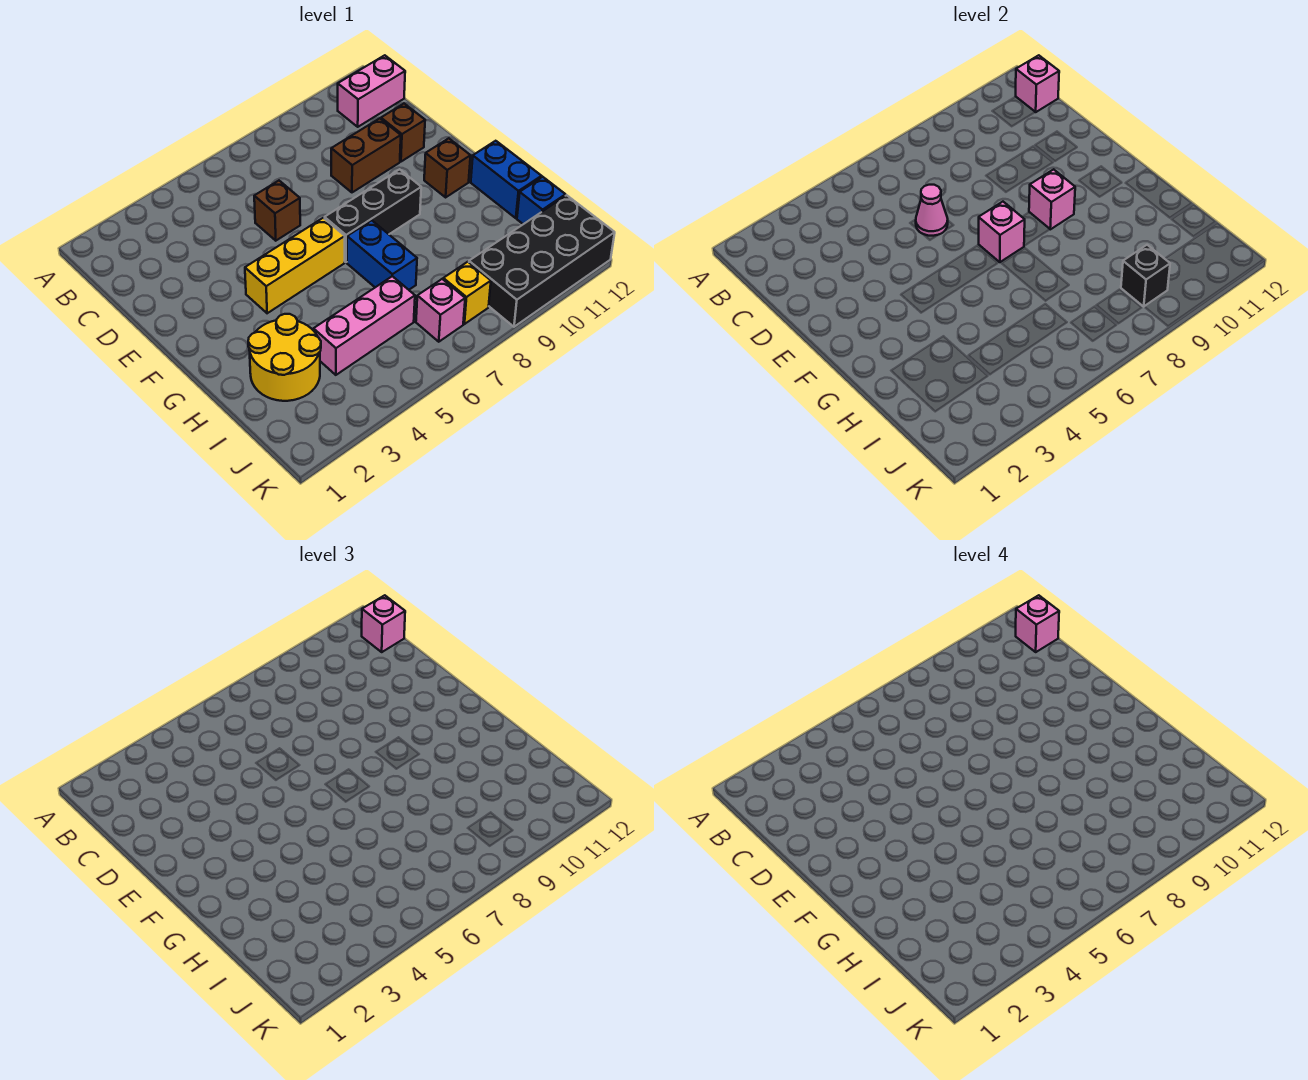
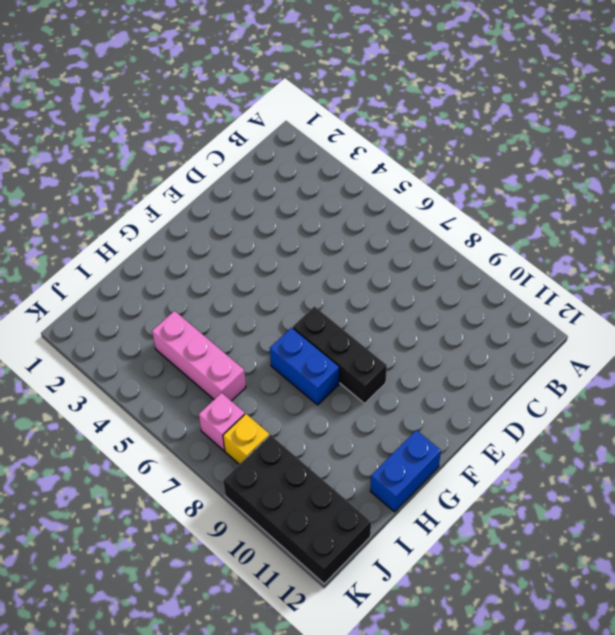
blue brick G7:G8 level 1 -> blue brick G7:H7 level 1
none -> pink brick B11:B12 level 1
none -> brown brick D6 level 1
none -> brown brick D9:D10 level 1

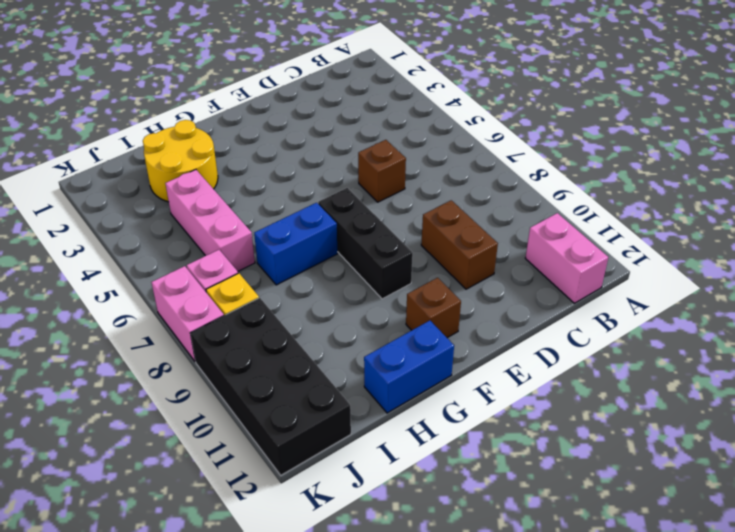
pink brick K7:K8 level 1 -> none
none -> brown brick D11 level 1
none -> yellow brick F4:F6 level 1
none -> blue brick I12 level 1

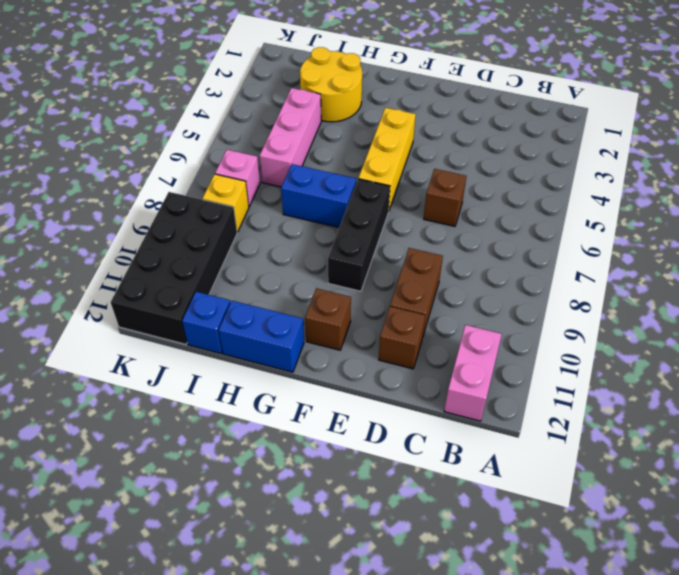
none -> pink brick B12 level 2
none -> pink cone D6 level 2
none -> pink brick F7 level 2

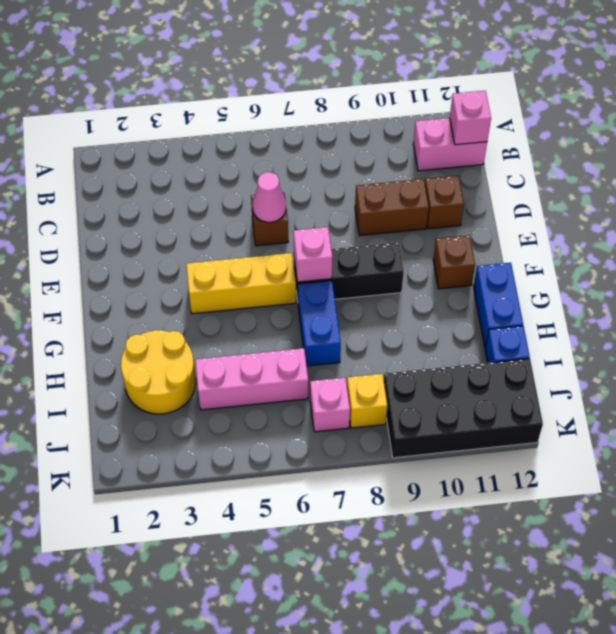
none -> pink brick F9 level 2
none -> black brick J9 level 2
none -> pink brick B12 level 3

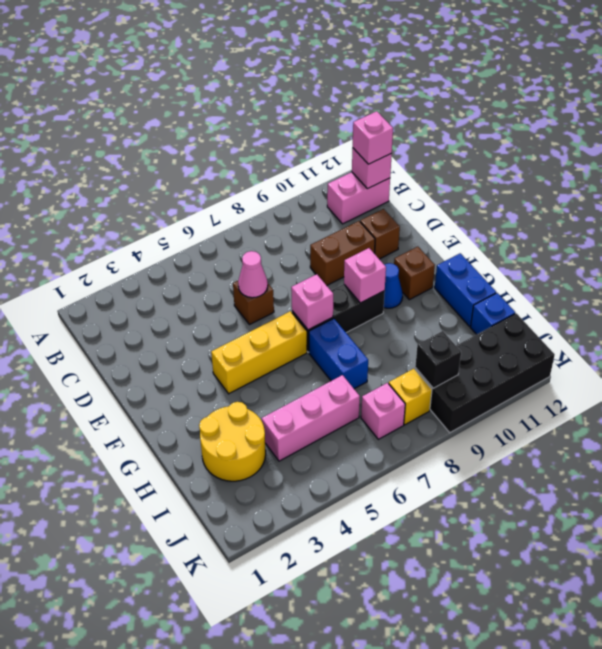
blue cone F10 level 1 -> none
none -> pink brick B12 level 4

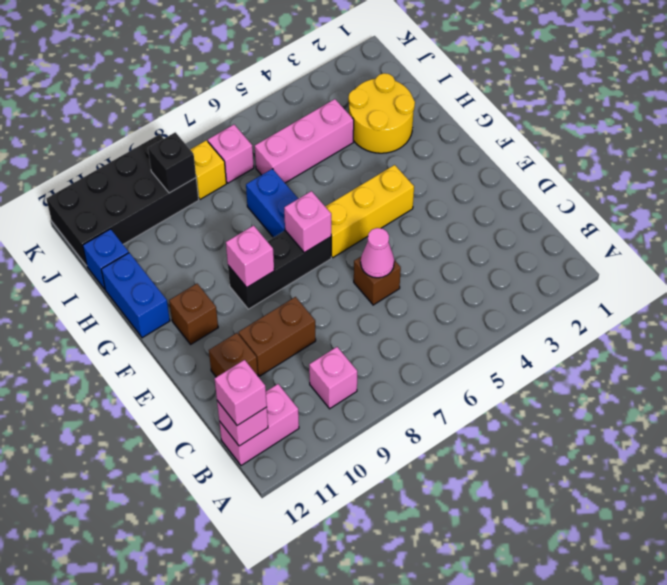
pink brick B9 level 1 -> pink brick B12 level 4

